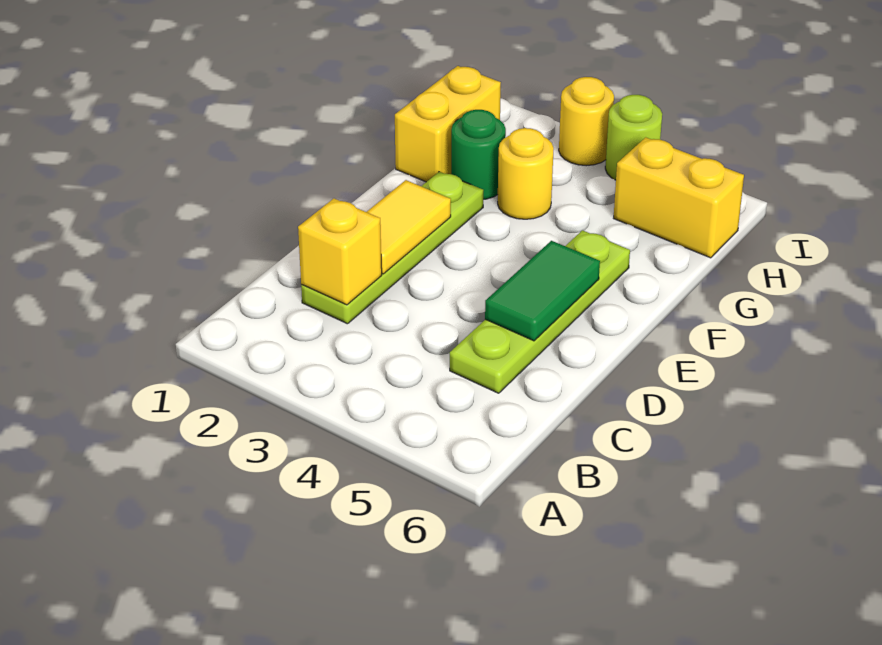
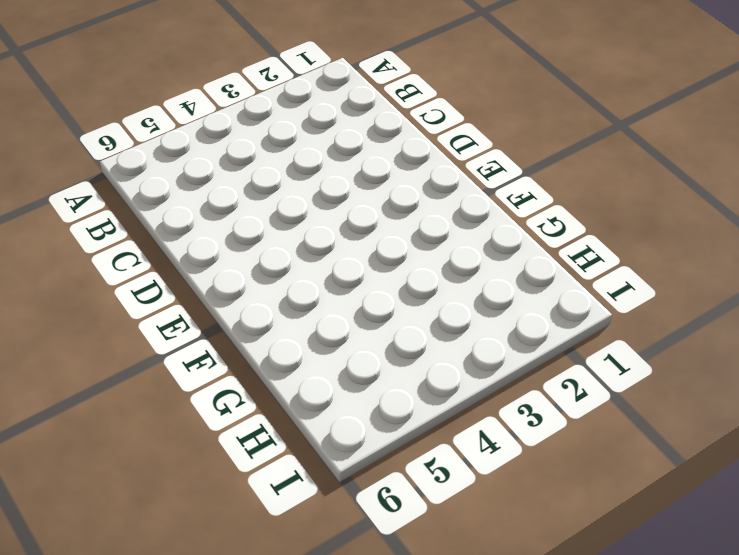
none -> lime plate C2:F2 level 1
none -> lime plate C5:F5 level 1

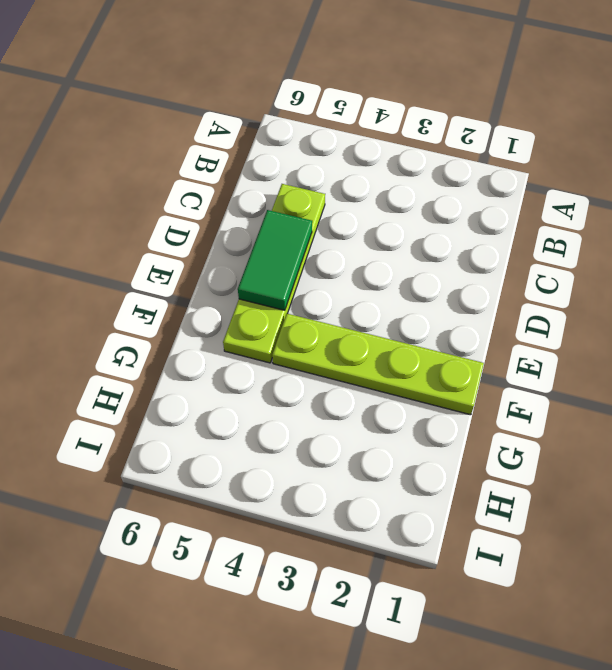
lime plate F1:F4 level 1 -> lime plate C2:F2 level 1
none -> yellow brick G1:H1 level 1
none -> green round brick G2 level 1

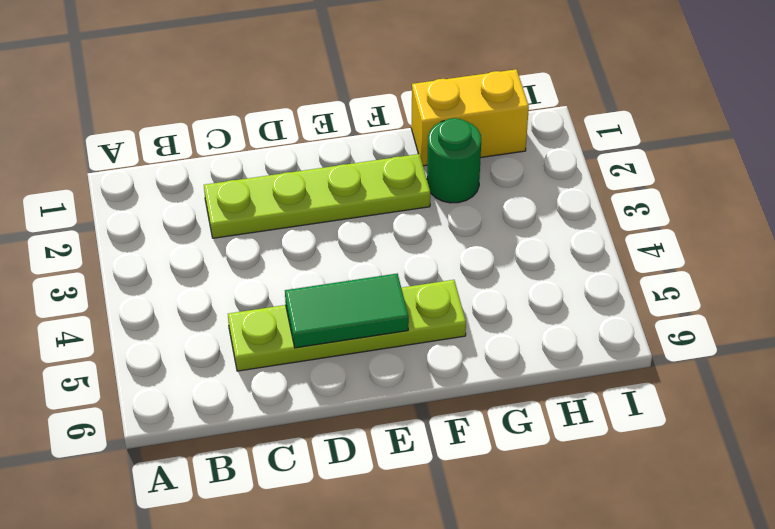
none -> yellow round brick G3 level 1
none -> yellow brick H5:H6 level 1

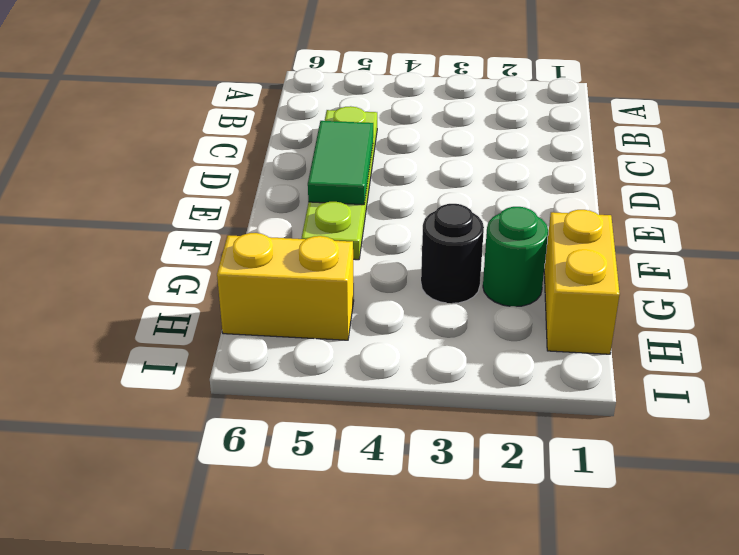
black round brick G3 level 1 -> yellow round brick G3 level 1
none -> lime plate C2:F2 level 1
none -> yellow round brick I3 level 1

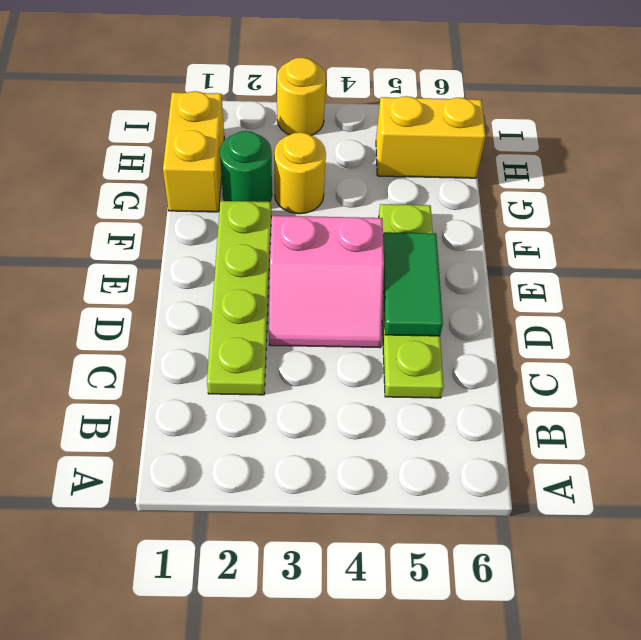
pink slope D3:E4 level 1 top E -> none
none -> lime round brick I4 level 1
none -> yellow brick C2 level 2

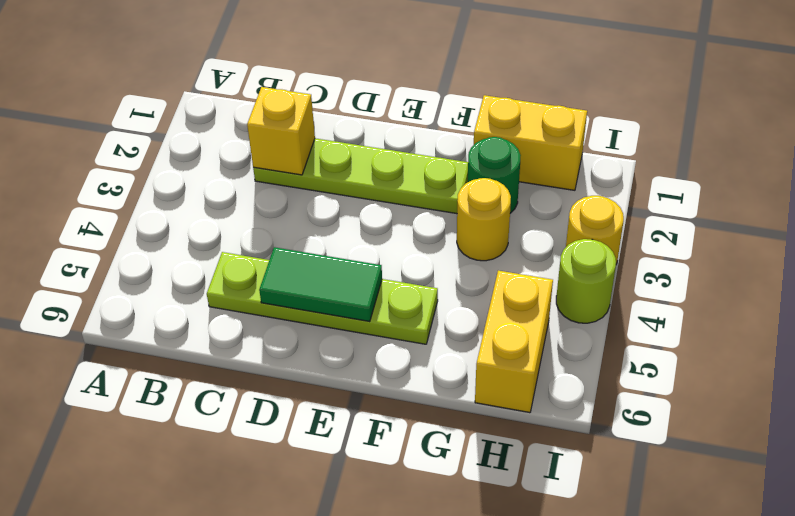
none -> yellow tile D2:E2 level 2

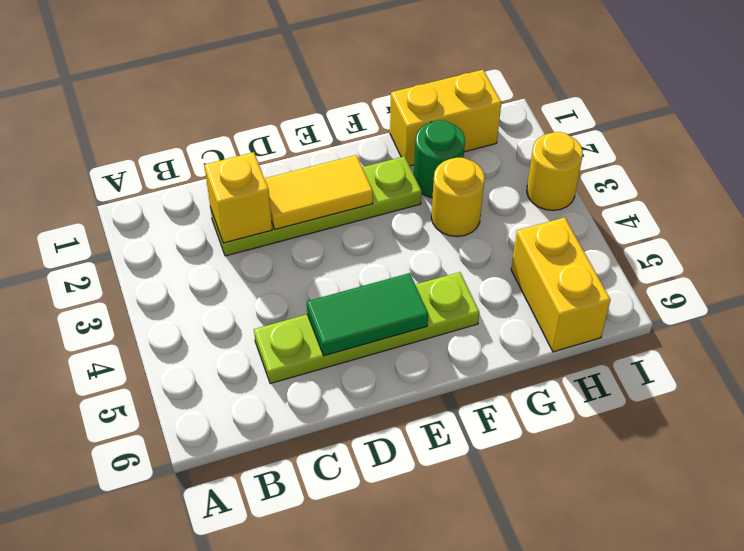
none -> lime round brick I4 level 1

